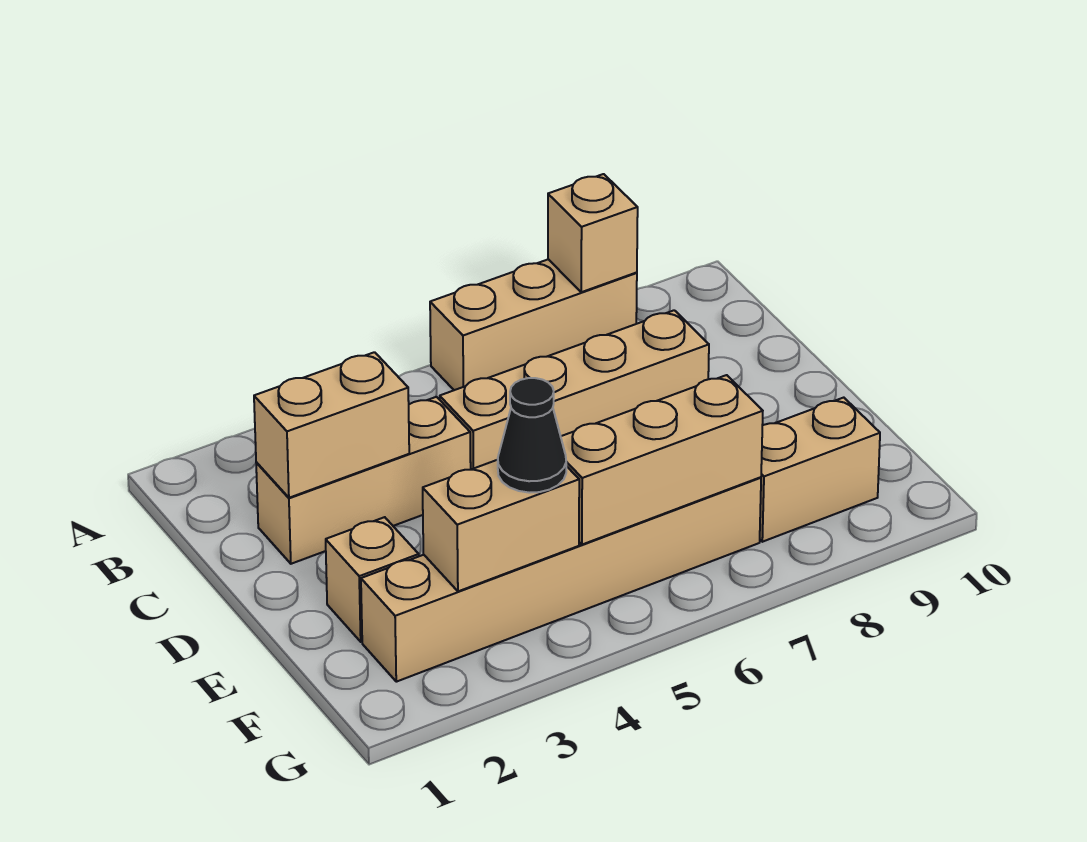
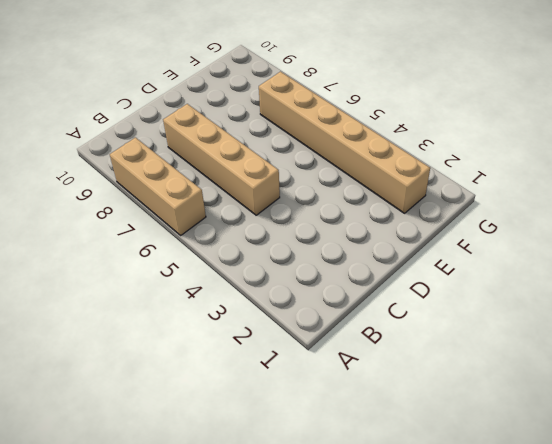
none -> tan brick C2:C4 level 1
none -> tan brick E2 level 1

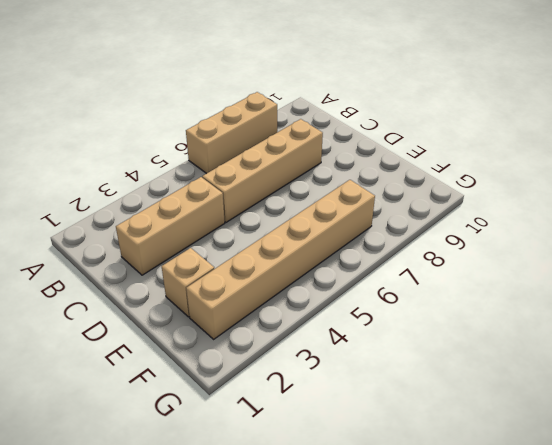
none -> tan brick F8:F9 level 1
none -> tan brick A8 level 2

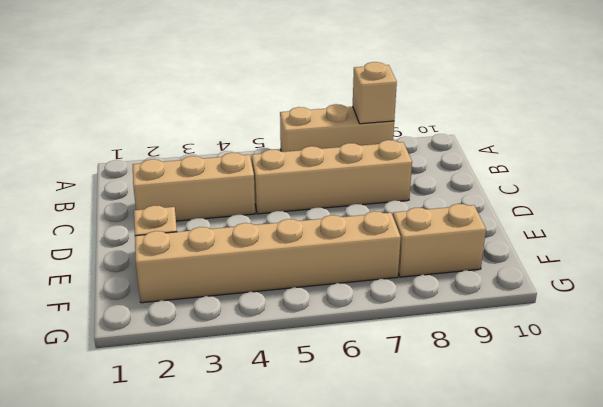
none -> tan brick C2:C3 level 2
none -> tan brick F3:F4 level 2

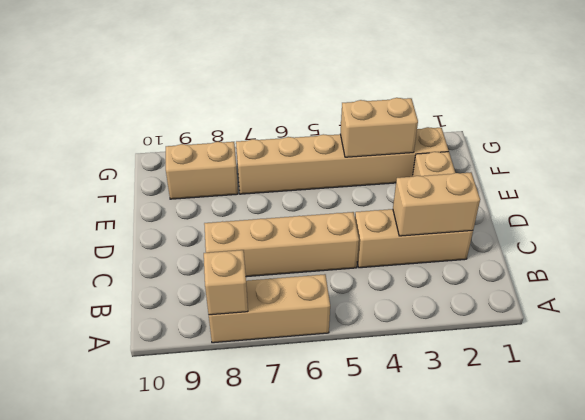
none -> tan brick F5:F7 level 2
none -> black cone F4 level 3

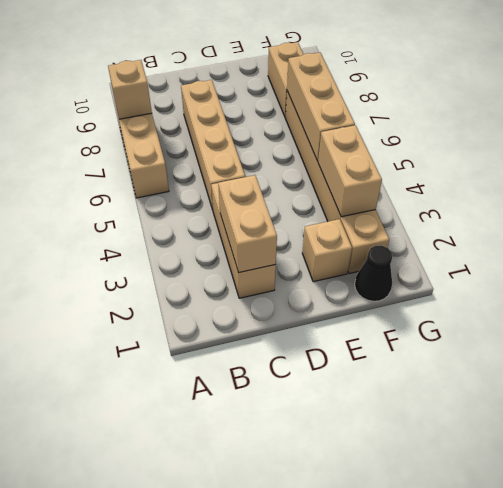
black cone F1 level 1 -> black cone F4 level 3

